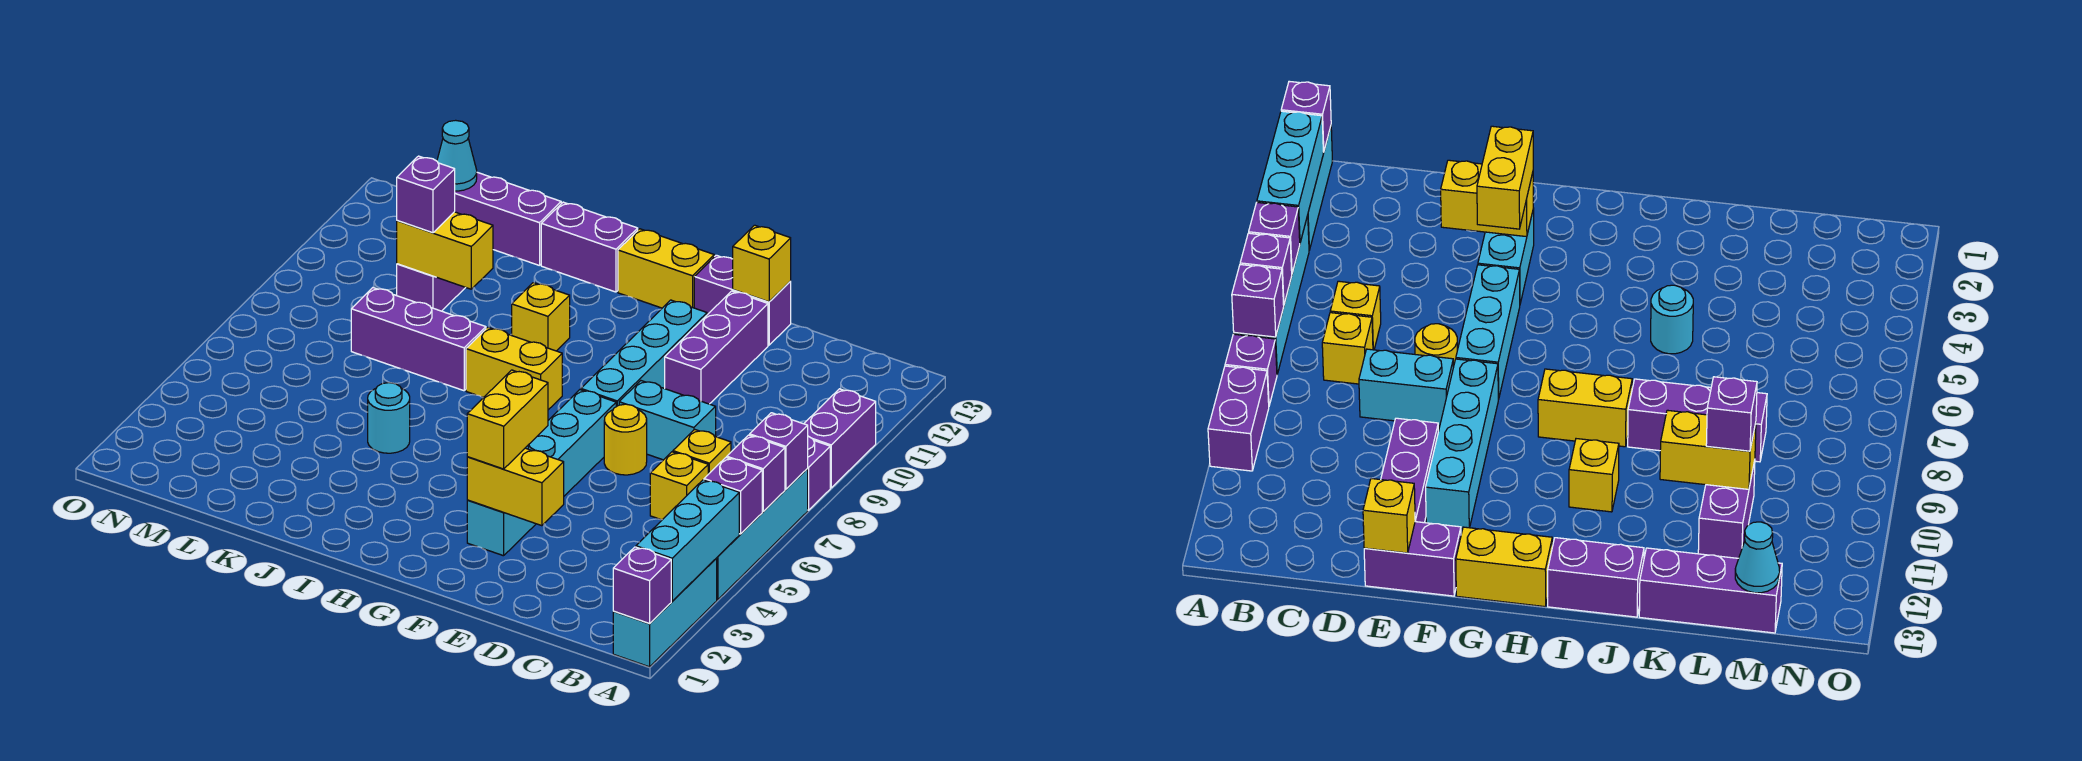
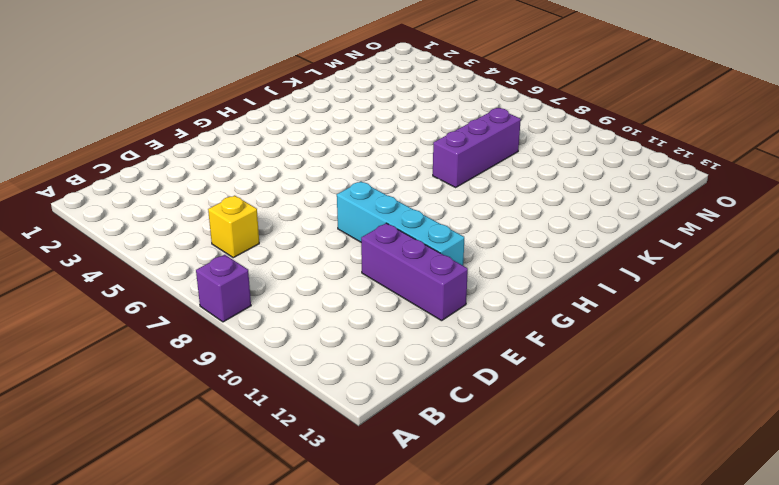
none -> cyan brick A1:A3 level 1
none -> cyan brick A4:A7 level 1
none -> purple brick A9:A10 level 1
none -> yellow brick C7 level 1

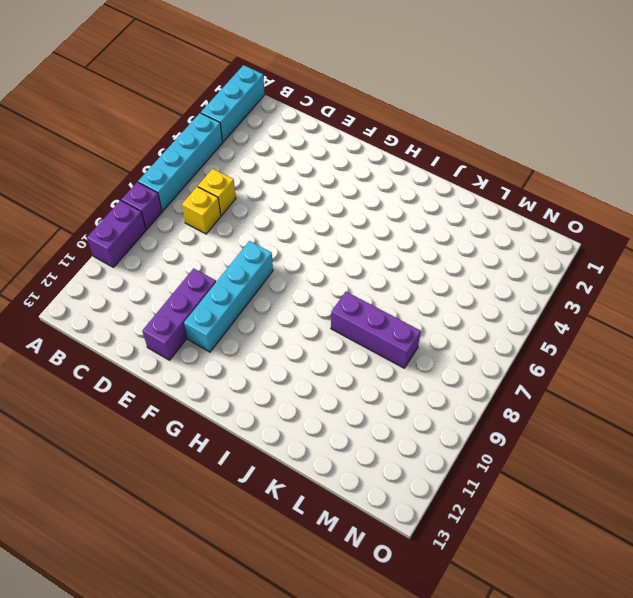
none -> cyan brick D8:E8 level 1
none -> yellow round brick E7 level 1
none -> purple brick E13:F13 level 1
none -> cyan brick F3:F4 level 1

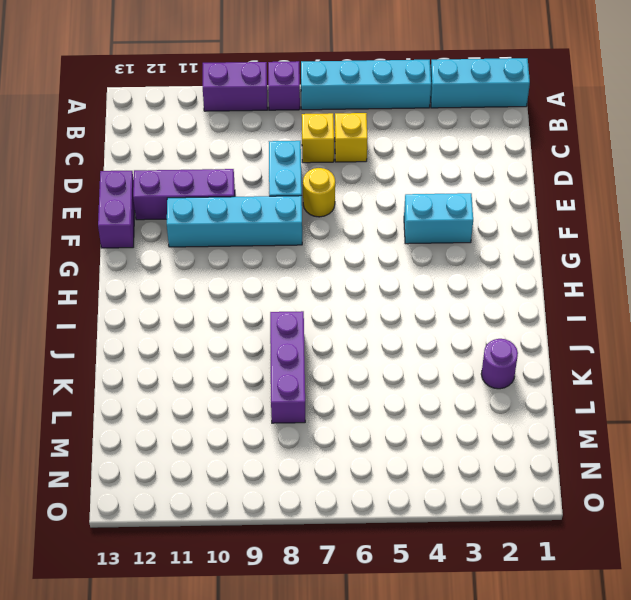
purple round brick K2 level 1 -> none
none -> cyan brick F5:F7 level 1
none -> yellow brick G13:H13 level 1
none -> yellow brick H8:I8 level 1
none -> yellow brick I10 level 1

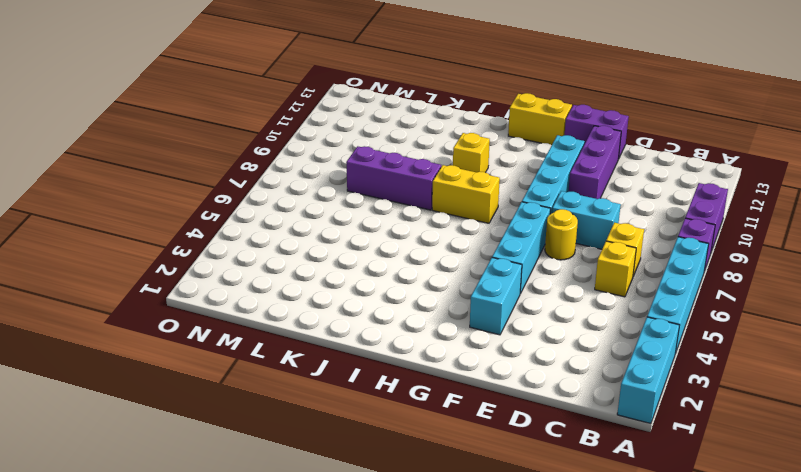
none -> purple brick I13:J13 level 1
none -> cyan round brick J5 level 1
none -> purple brick K13:M13 level 1
none -> purple brick L10:L11 level 1

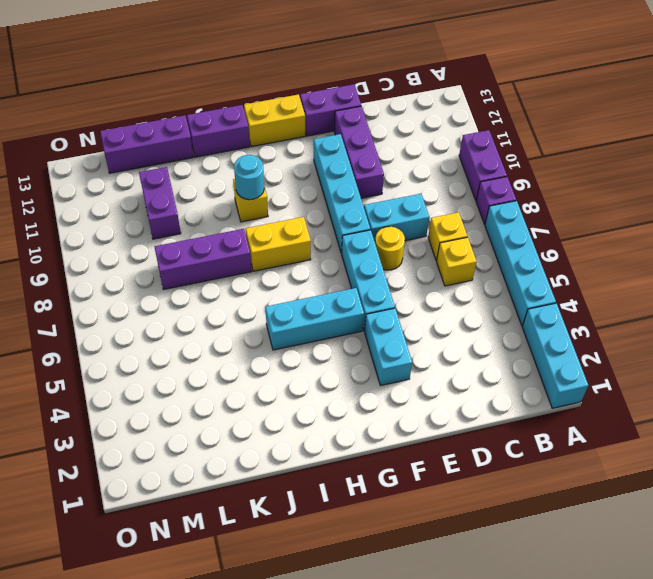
cyan brick G5:I5 level 1 -> cyan brick A2:A4 level 2
cyan round brick I10 level 2 -> cyan round brick J5 level 1
none -> purple brick A1 level 2
none -> purple brick A5 level 2
none -> purple brick A6 level 2
none -> purple brick A7 level 2

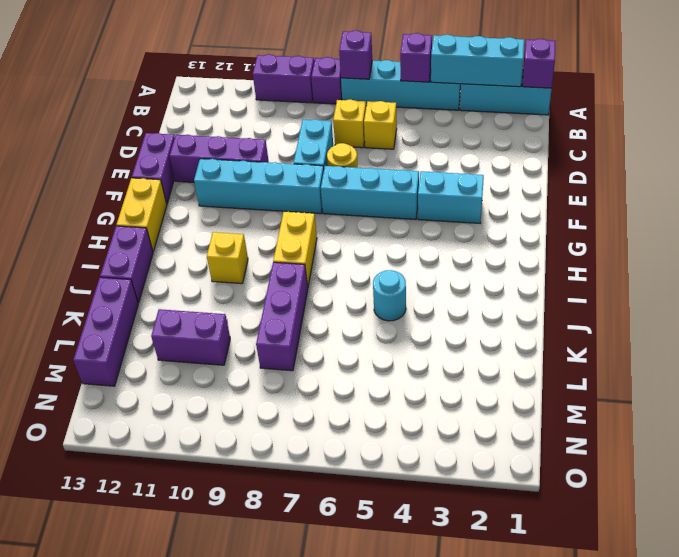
none -> purple brick A6 level 2
none -> yellow brick E3:F3 level 2
none -> yellow brick E13 level 2
none -> yellow brick K10:L10 level 2

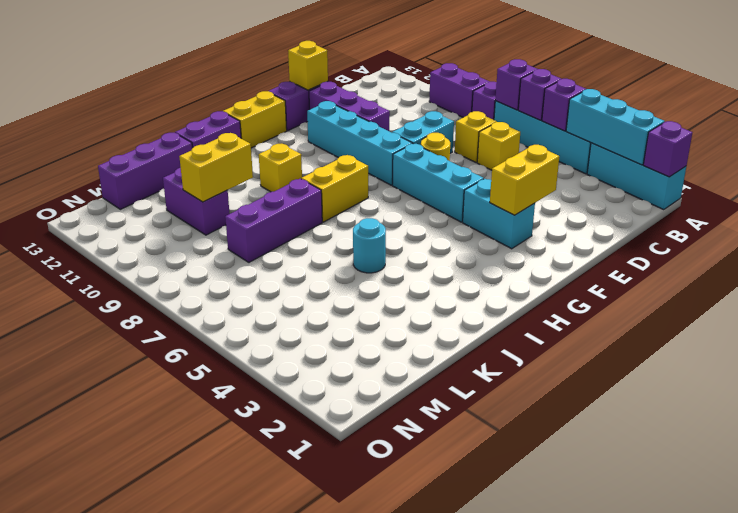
none -> cyan cone M13 level 2
none -> yellow brick F3:F4 level 3
none -> purple brick L10 level 3

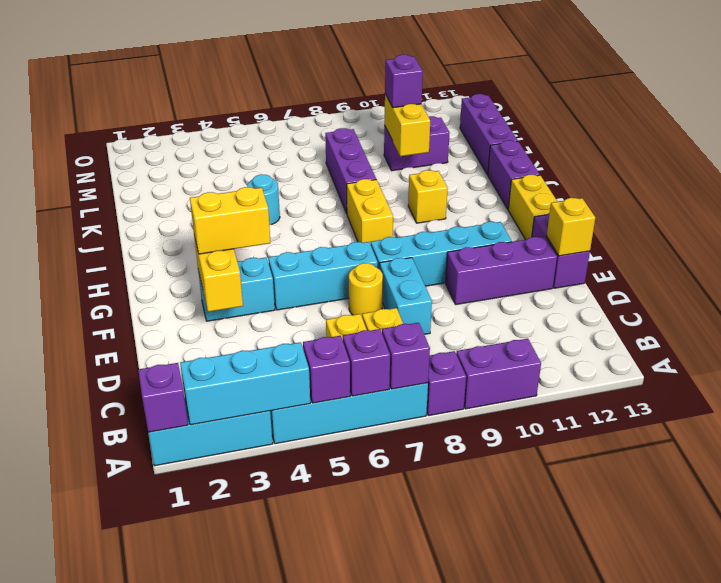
none -> cyan cone M13 level 2

